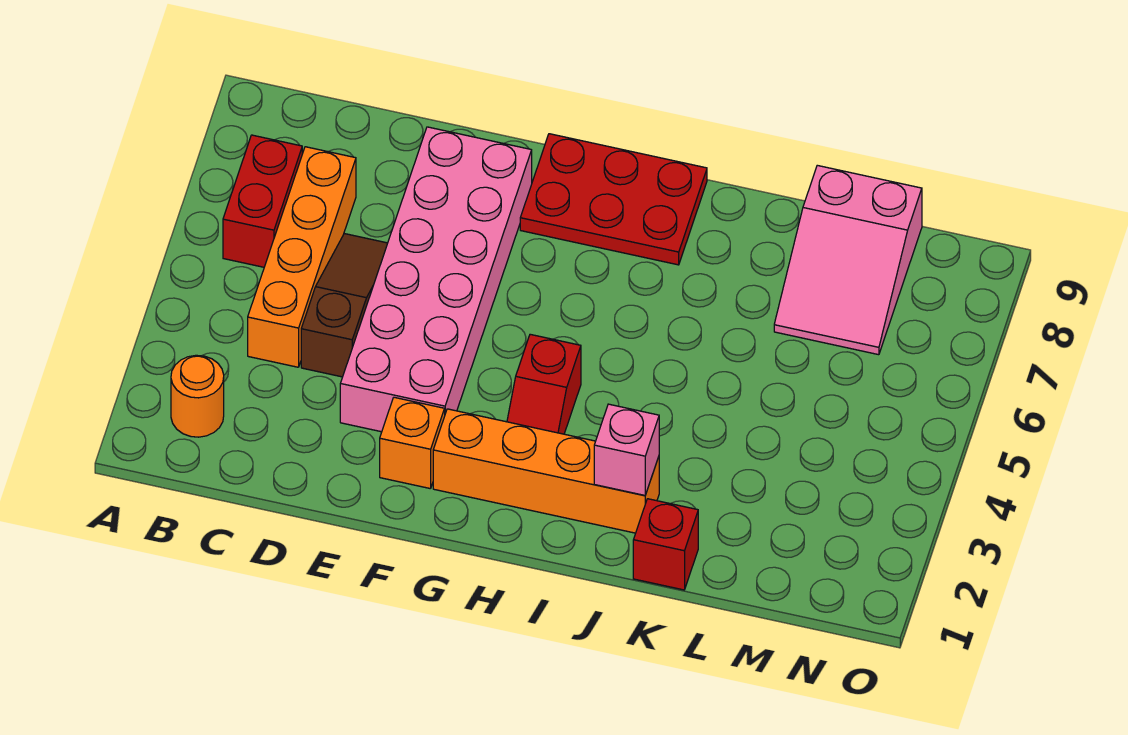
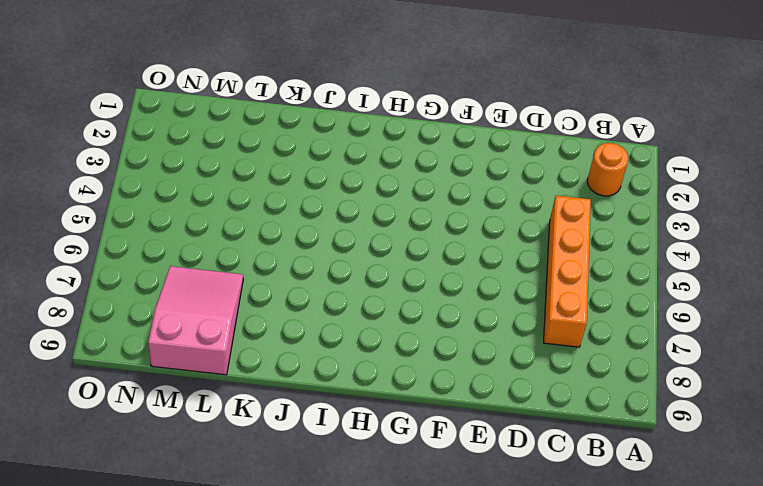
none -> red brick B6:B7 level 1
none -> brown slope D4:D6 level 1 top 4
none -> pink brick E3:F8 level 1

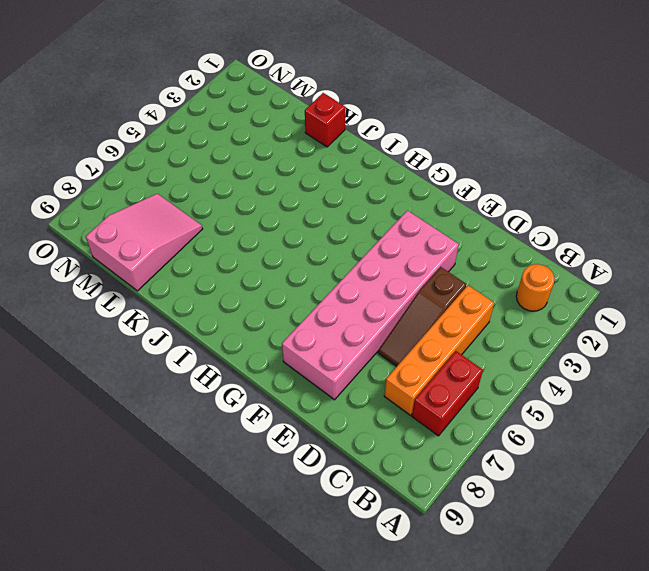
none -> orange brick F2 level 1
none -> orange brick G2:J2 level 1
none -> red plate G8:I9 level 1

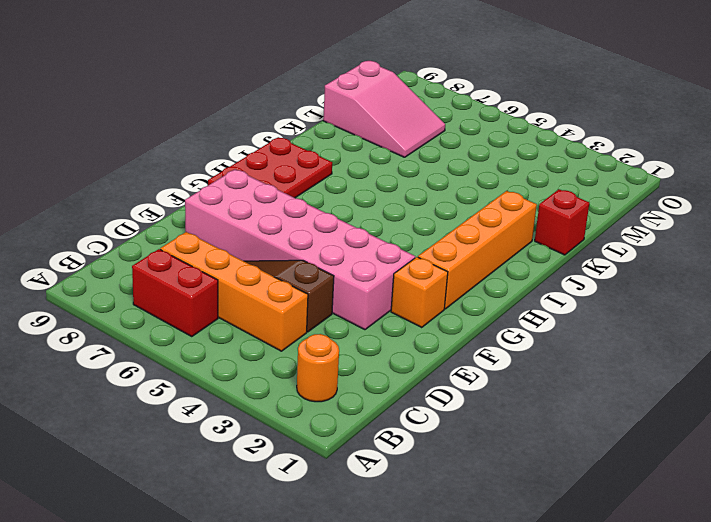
none -> red slope H3:H4 level 1 top 4
none -> pink brick J2 level 2

